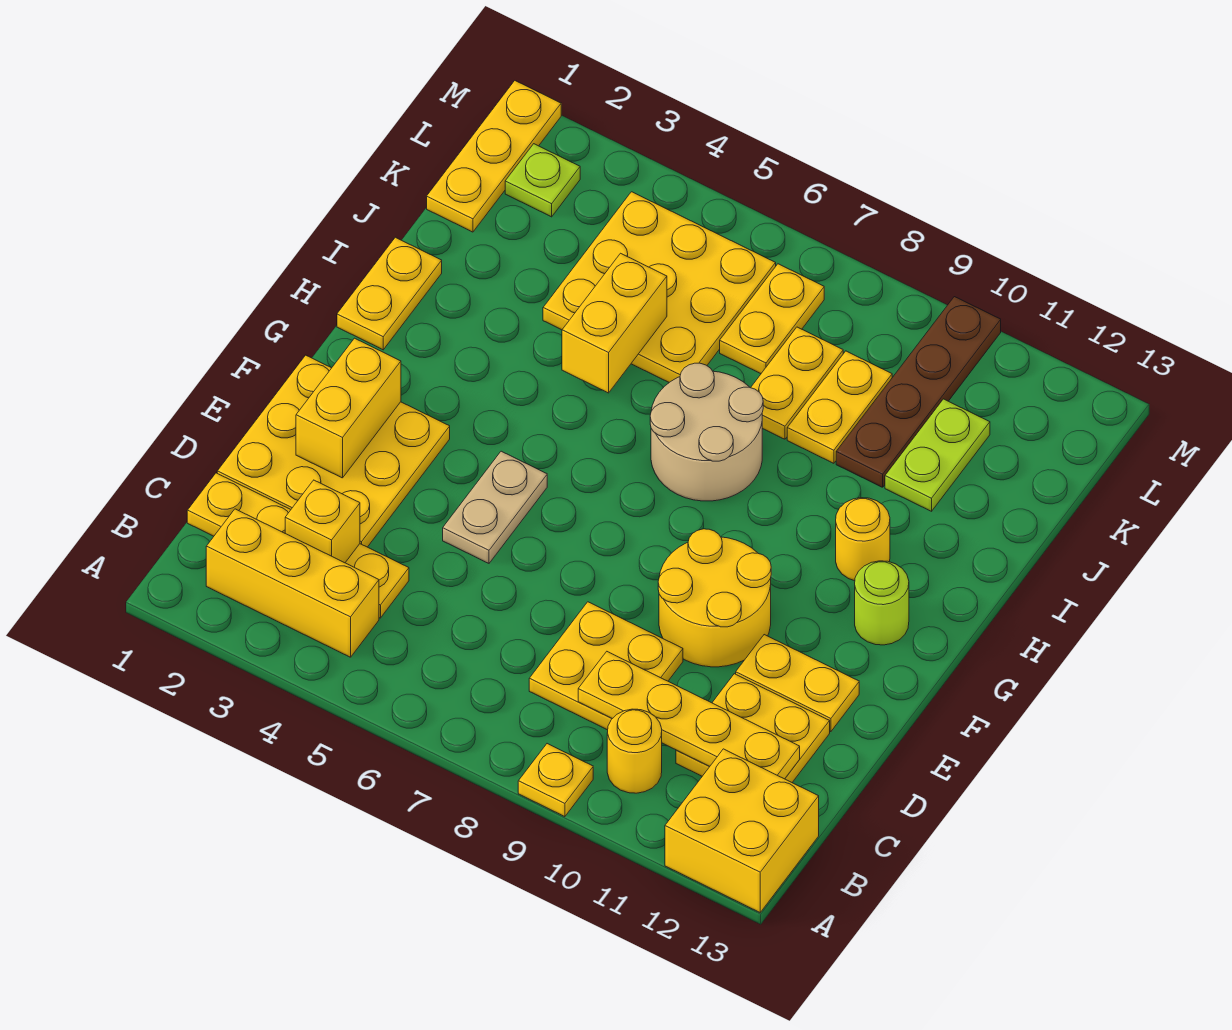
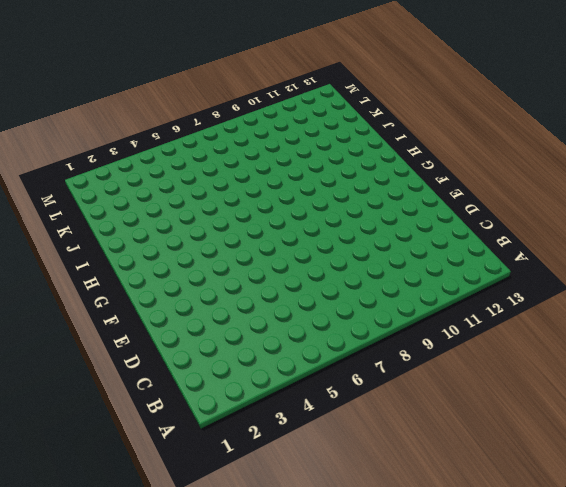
none -> yellow plate A9 level 1
none -> yellow brick A12:B13 level 1
none -> yellow brick B2:B4 level 1

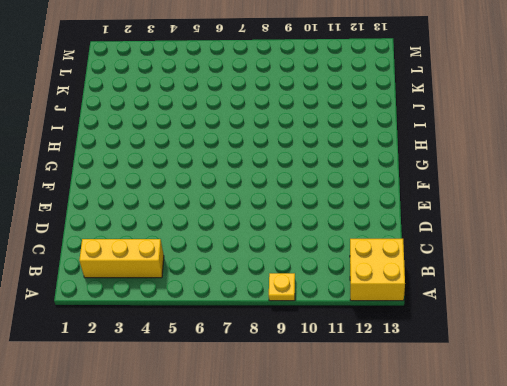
none -> yellow round brick B10 level 1
none -> yellow plate C1:C4 level 1
none -> yellow plate C8:D9 level 1

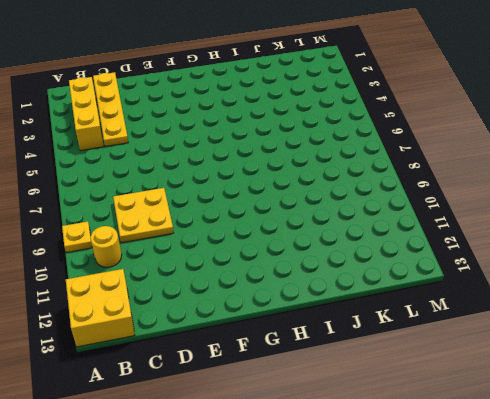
none -> yellow plate C11:D12 level 1
none -> yellow plate D1:F3 level 1
none -> tan plate E5:F5 level 1

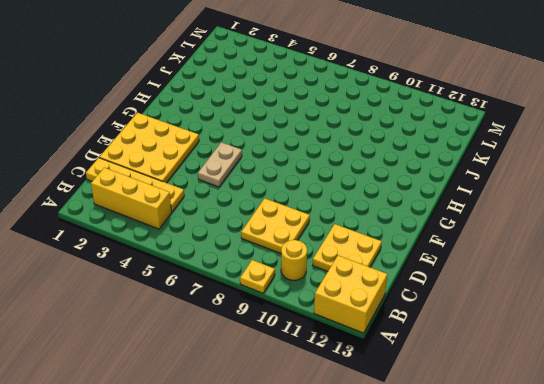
none -> yellow round brick E9:F10 level 1
none -> yellow plate E11:E12 level 1
none -> lime round brick G12 level 1

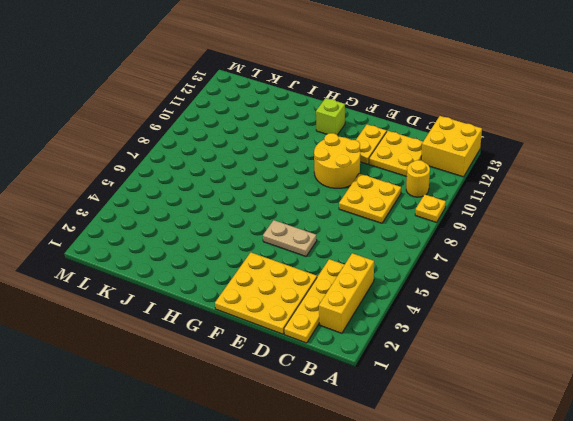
lime brick G12 level 1 -> lime round brick G12 level 1
none -> yellow plate H1:I1 level 1
none -> tan round brick H7:I8 level 1
none -> yellow round brick H11 level 1

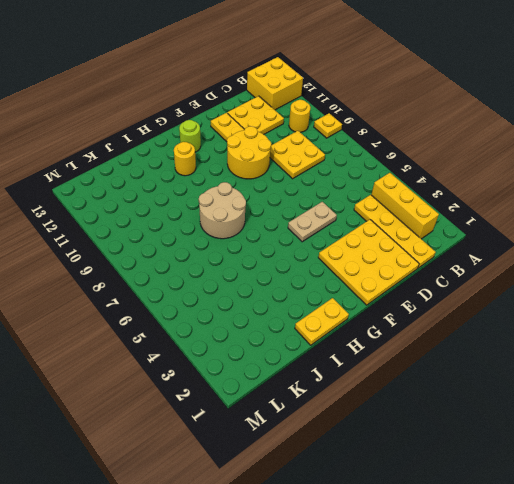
none -> yellow plate J4:L6 level 1
none -> yellow plate J8:K8 level 1
none -> yellow plate J9:K9 level 1

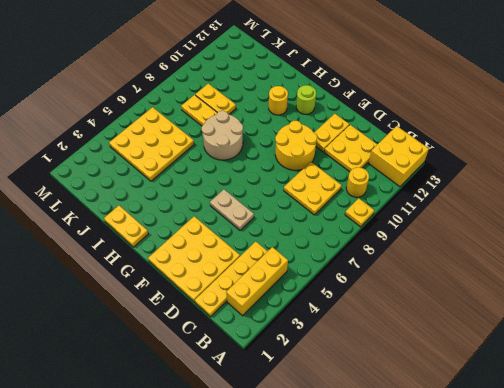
none -> brown plate J10:M10 level 1
none -> lime plate J11:K11 level 1
none -> yellow plate K1:M1 level 1

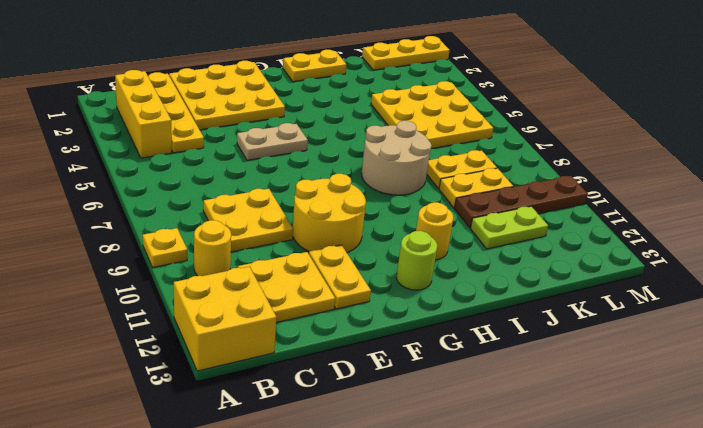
none -> yellow plate K7:L7 level 1
none -> lime plate L2 level 1
none -> yellow brick C3 level 2

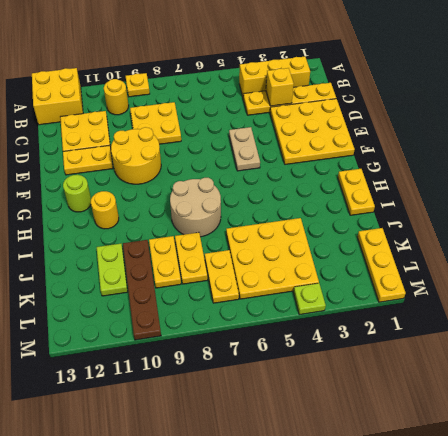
lime plate M4 level 1 -> lime plate L2 level 1
none -> yellow plate C9:C12 level 2
none -> yellow brick E2:F2 level 2
none -> yellow brick I5:J5 level 2

